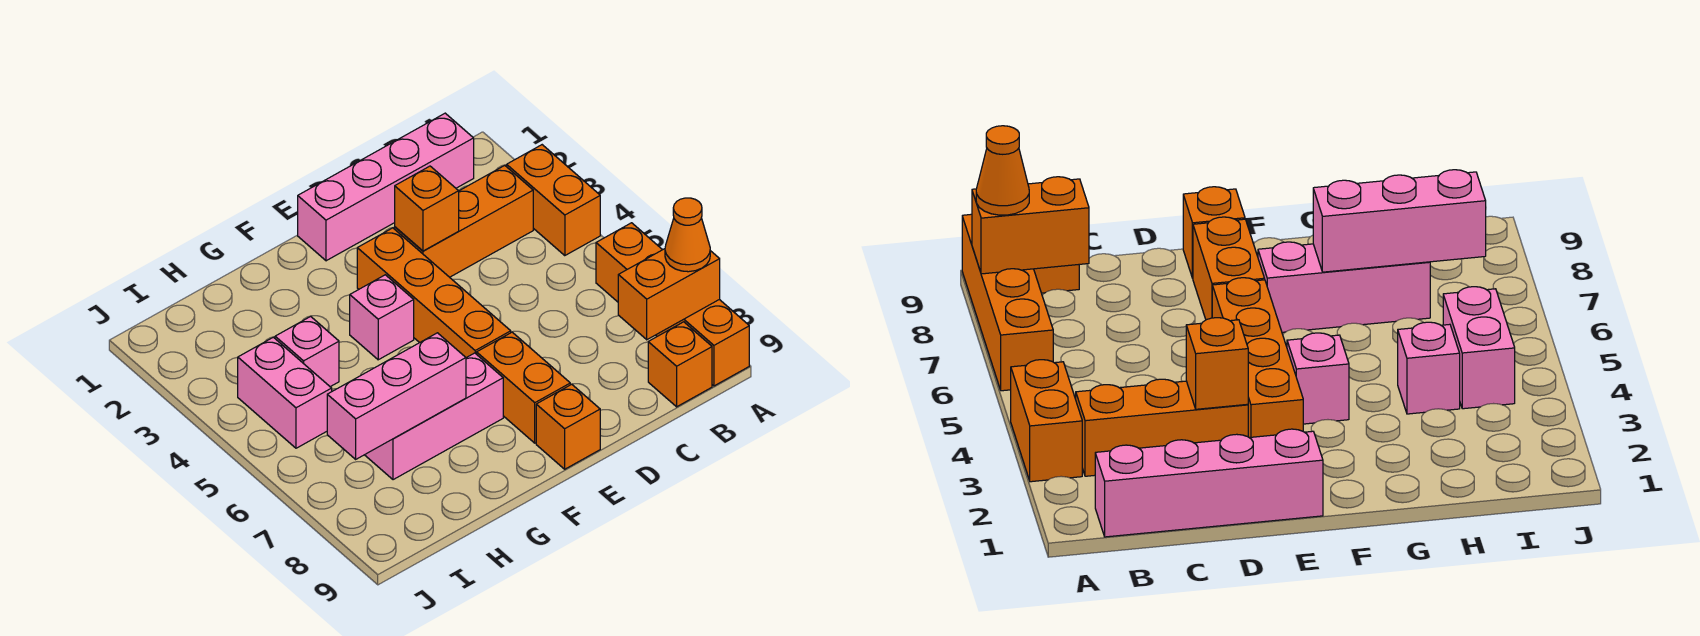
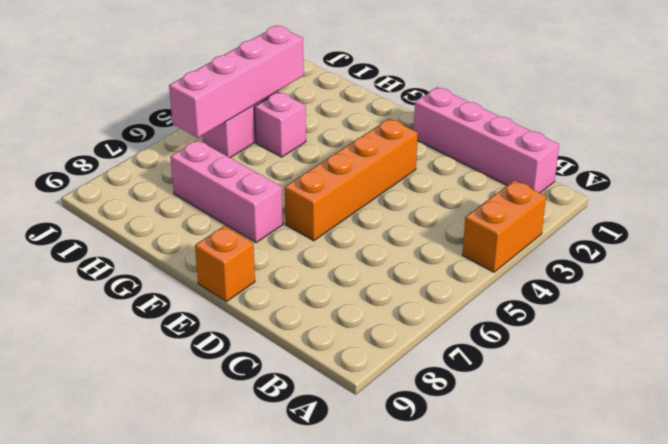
pink brick I3:I6 level 2 -> none
none -> orange brick A6:A9 level 1
none -> orange brick B3:D3 level 1
none -> orange brick B9 level 1

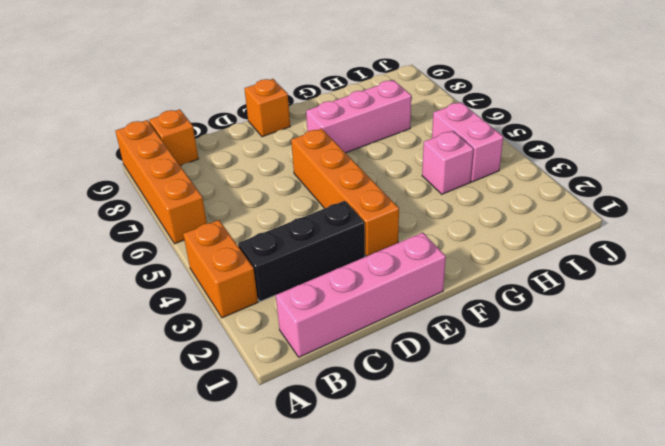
black brick B3:D3 level 1 -> orange brick B3:D3 level 1
none -> orange brick E7:E8 level 1
none -> pink brick F4 level 1
none -> orange brick A8:B8 level 2

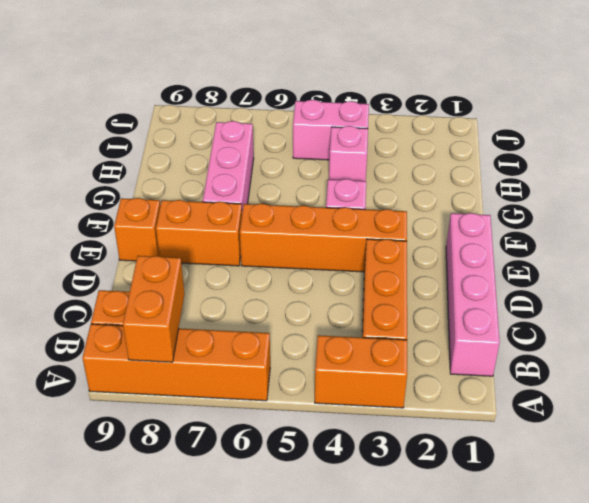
none -> orange brick D3 level 2
none -> pink brick G7:I7 level 2
none -> orange cone A8 level 3

